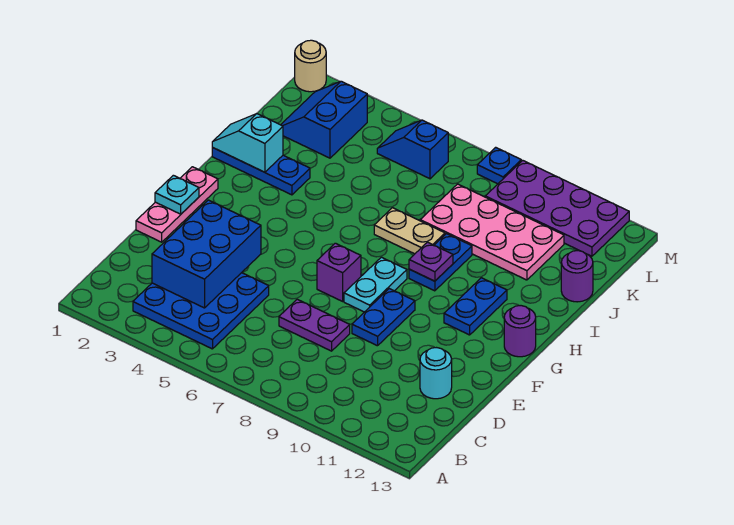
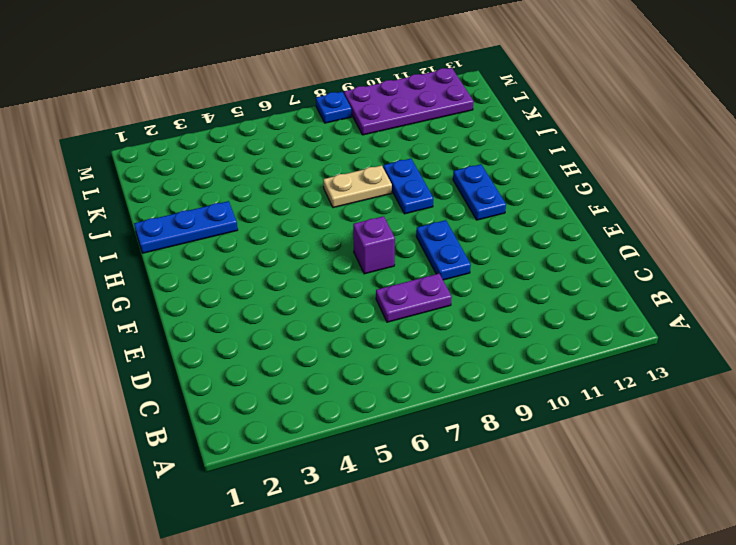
none -> blue plate B3:D5 level 1
none -> cyan round brick D12 level 1
none -> pink plate E1:G1 level 1

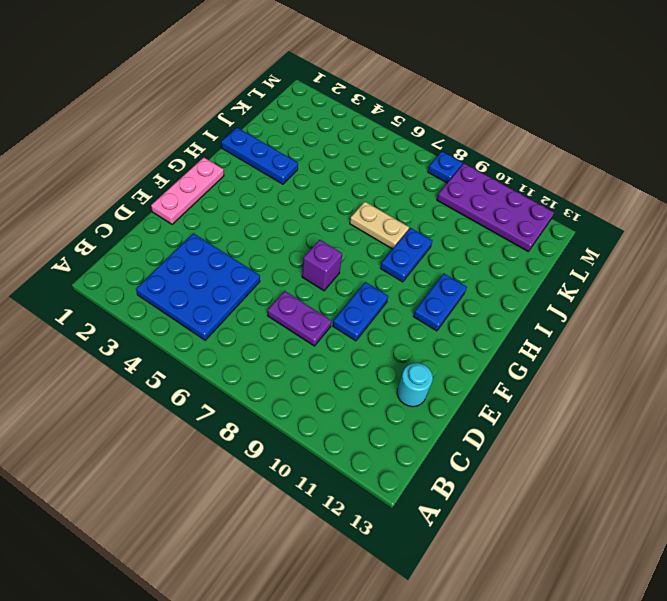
none -> cyan plate F8:G8 level 1
none -> purple round brick G13 level 1
none -> pink plate J8:K11 level 1

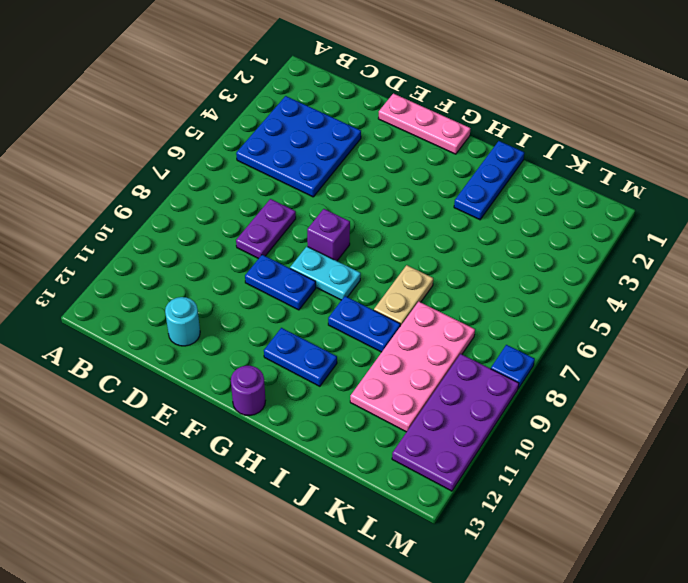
none -> purple round brick J13 level 1
none -> blue slope K2:L3 level 1 top 3
none -> blue slope L5:L6 level 1 top 6

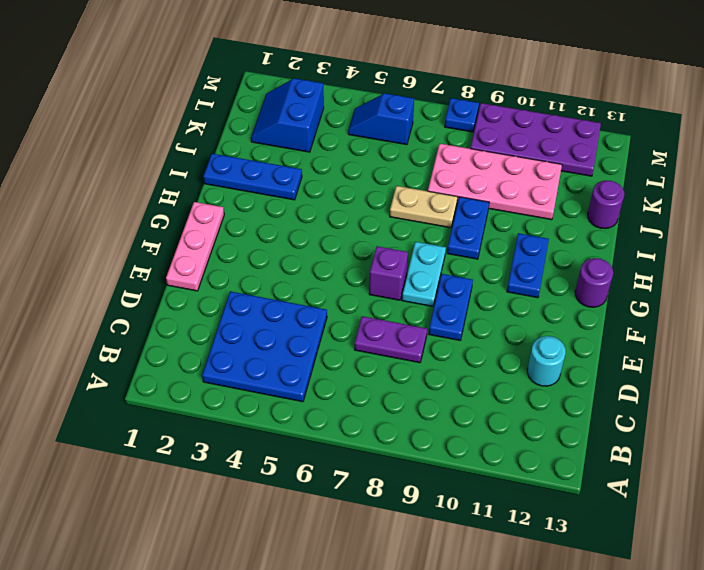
none -> tan round brick M1 level 1
none -> blue brick C3:E4 level 2
none -> cyan plate F1 level 2

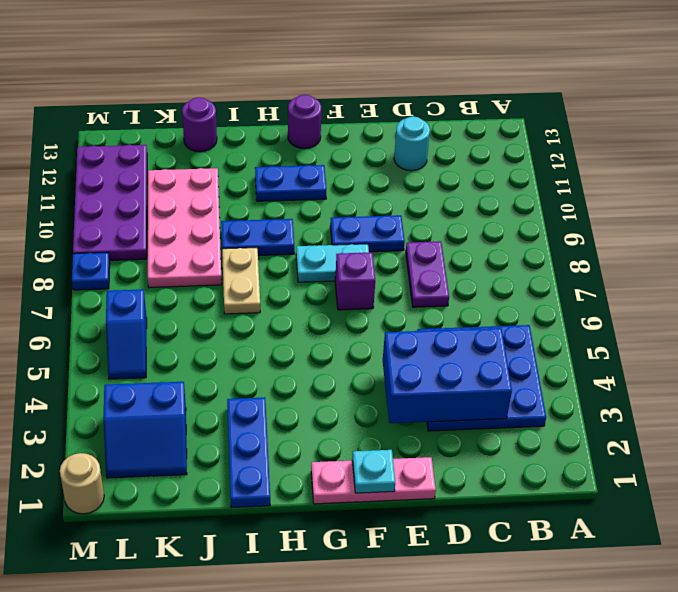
none -> purple plate H9 level 2
none -> cyan slope I1:I2 level 2 top 2

